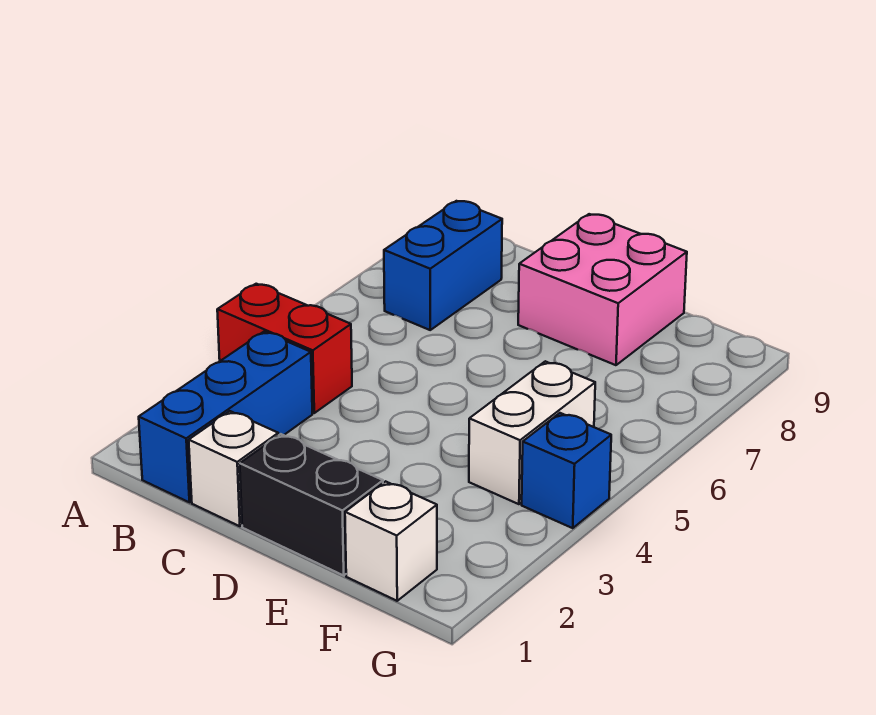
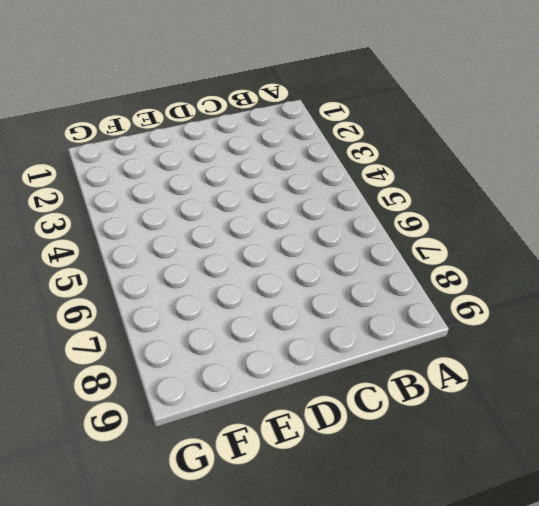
none -> red brick A4:B4 level 1
none -> blue brick B1:B3 level 1

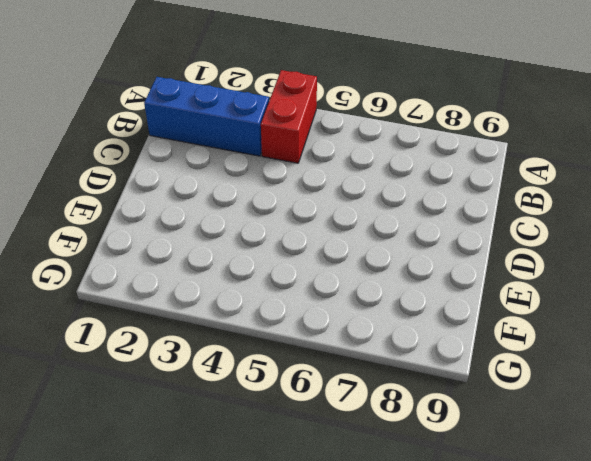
none -> blue brick B7:B8 level 1
none -> white brick C1 level 1

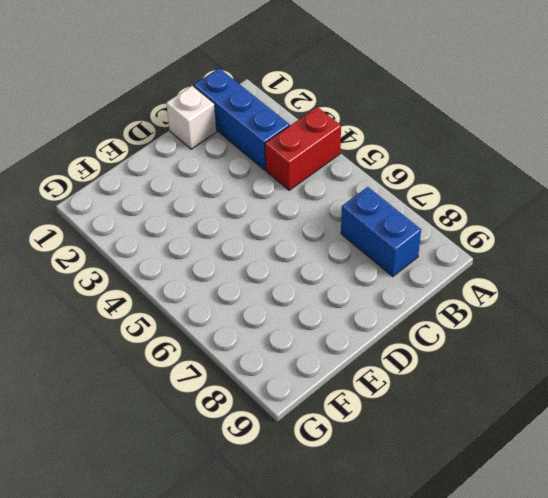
none -> black brick D1:E1 level 1
none -> pink brick D8:E9 level 1

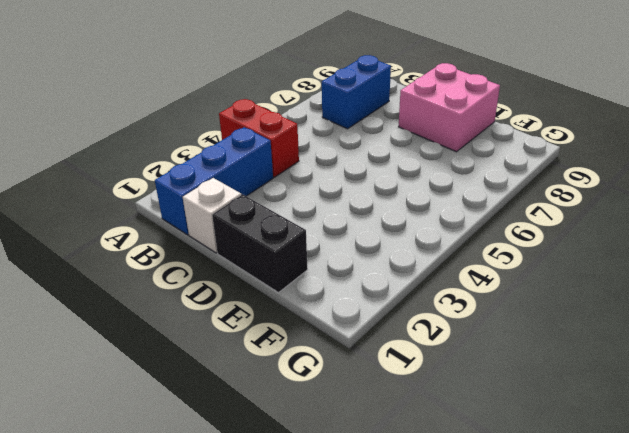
none -> white brick F1 level 1
none -> white brick F4:F5 level 1

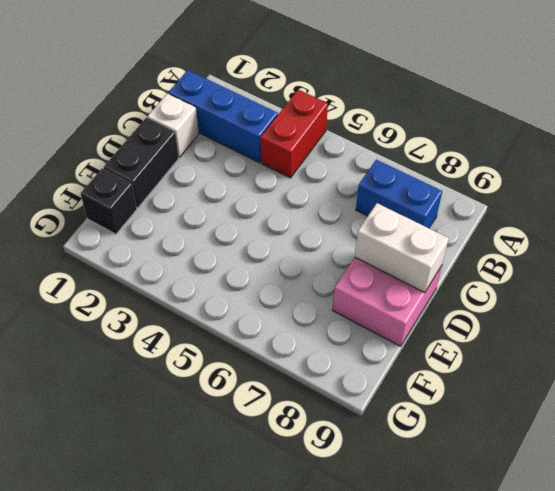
white brick D8:D9 level 2 -> white brick F4:F5 level 1
black brick F1 level 1 -> white brick F1 level 1
none -> blue brick G4 level 1

